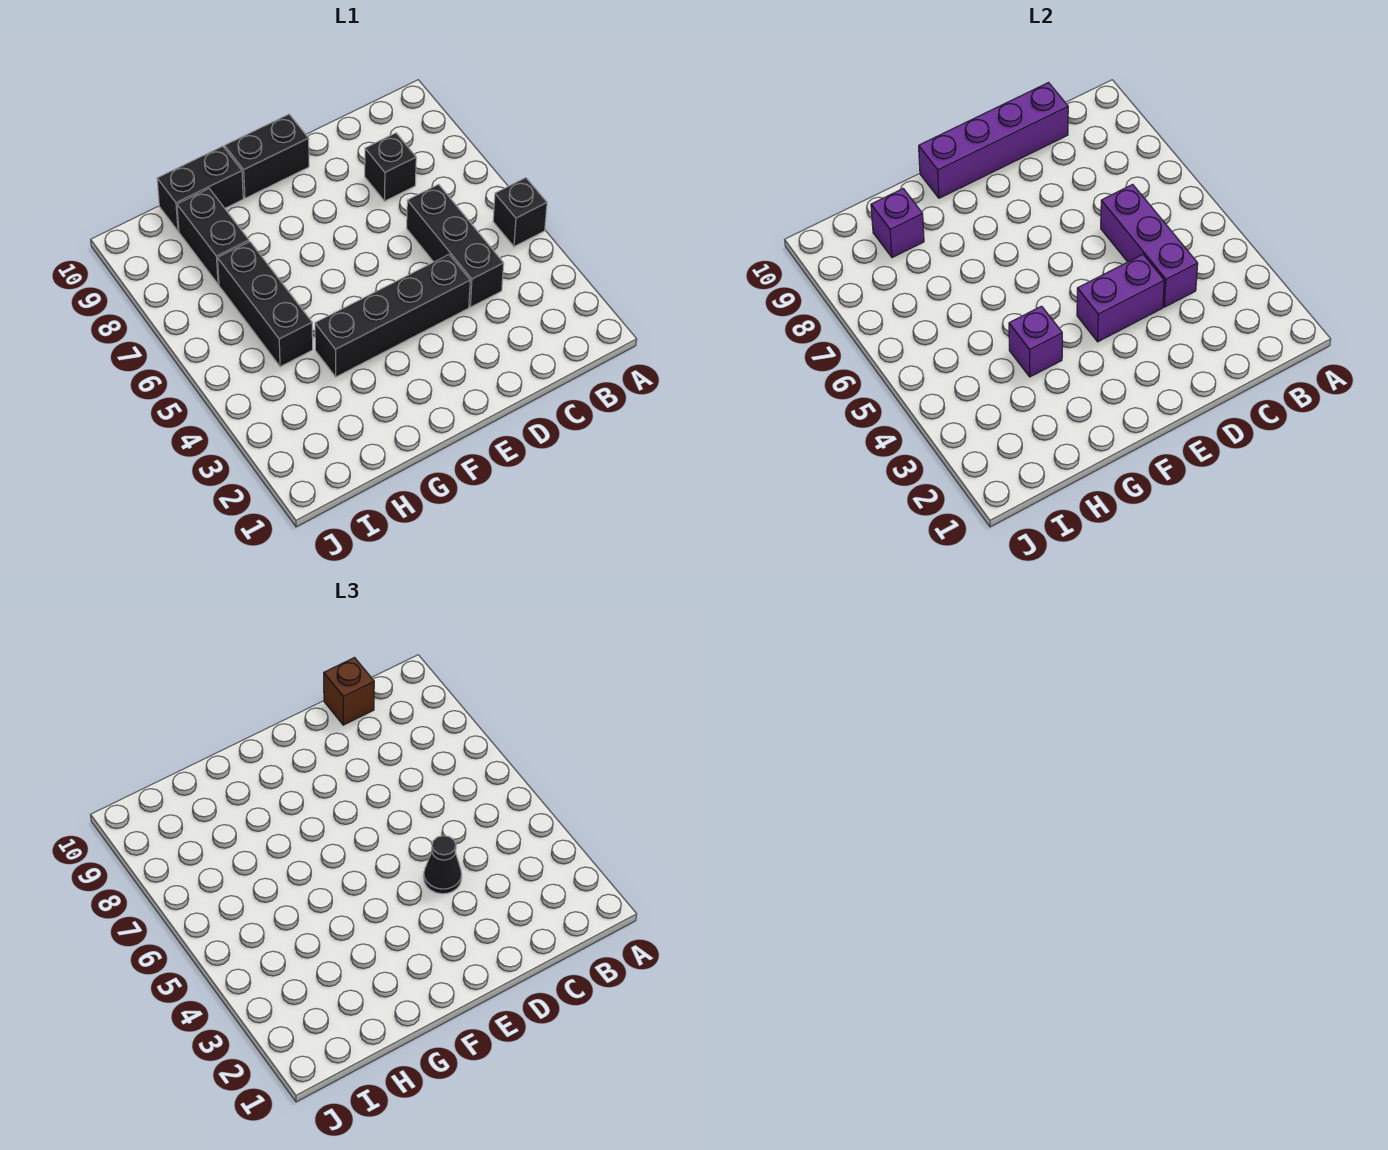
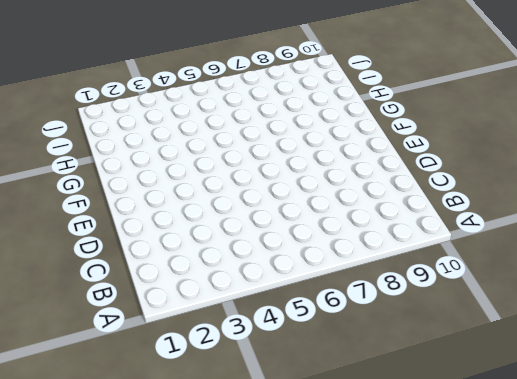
none -> black brick A5 level 1
none -> black brick C4:C6 level 1
none -> black brick C8 level 1

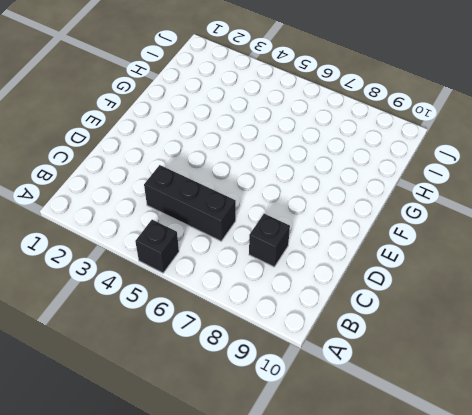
none -> black brick D4:G4 level 1
none -> black brick E10:F10 level 1
none -> black brick G10:H10 level 1

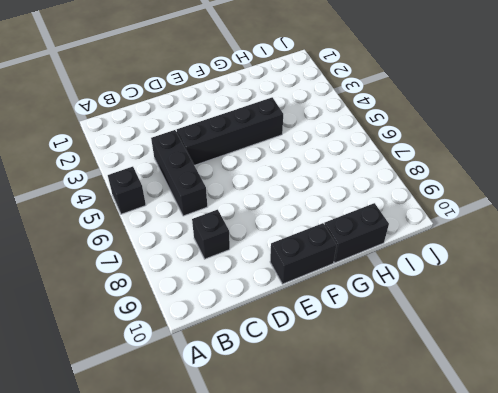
none -> black brick H5:H7 level 1
none -> black brick H8:H9 level 1
none -> purple brick C4:C6 level 2

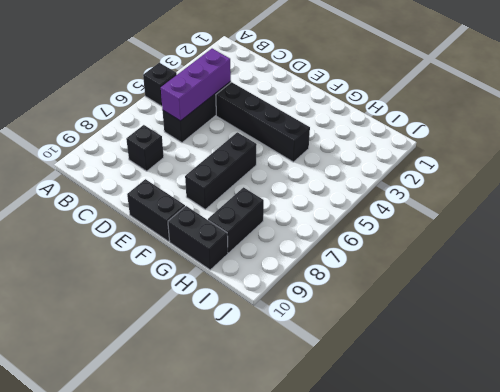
black brick F6:F8 level 1 -> black brick H5:H7 level 1
none -> purple brick C10:F10 level 2
none -> purple brick D4:E4 level 2
none -> purple brick G4 level 2

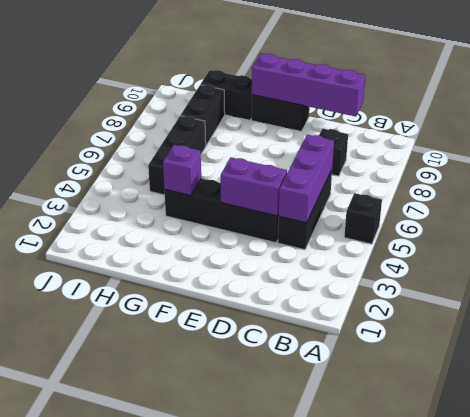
none -> purple brick H9 level 2
none -> brown brick C10 level 3
none -> black cone D4 level 3

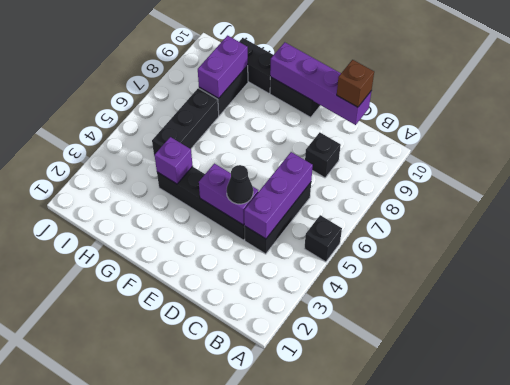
purple brick H8:H9 level 2 -> purple brick H9 level 2

